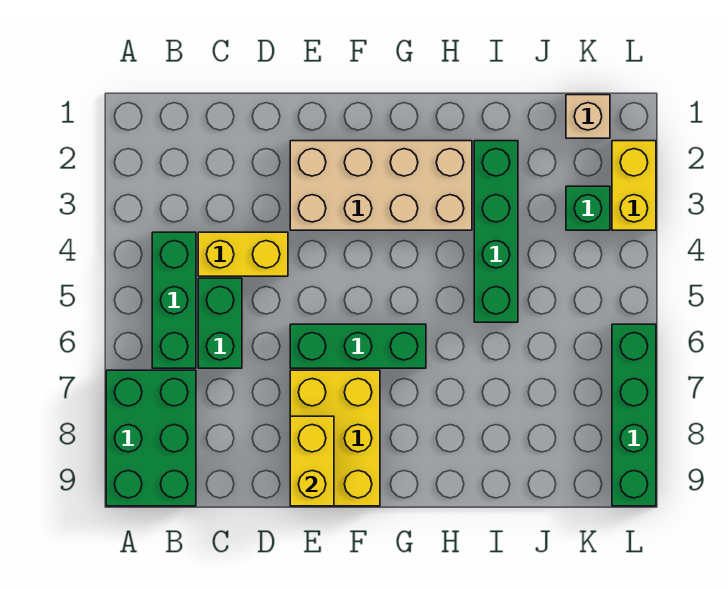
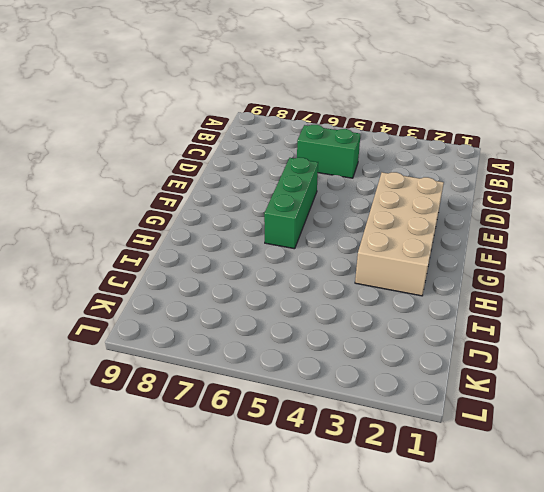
none -> green brick A7:B9 level 1
none -> green brick B4:B6 level 1
none -> yellow brick C4:D4 level 1

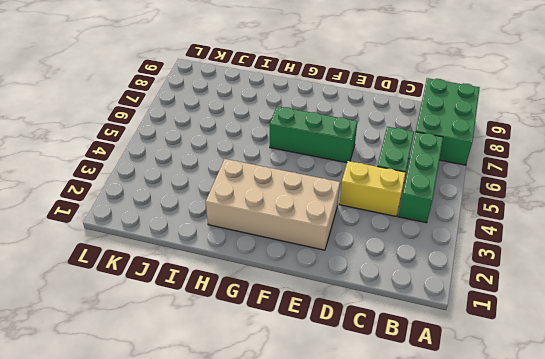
none -> yellow brick E7:F9 level 1
none -> green brick I2:I5 level 1
none -> tan brick K1 level 1

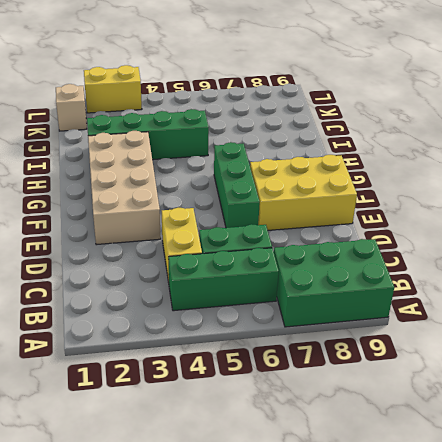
none -> green brick K3 level 1
none -> green brick L6:L9 level 1
none -> yellow brick E8:E9 level 2

